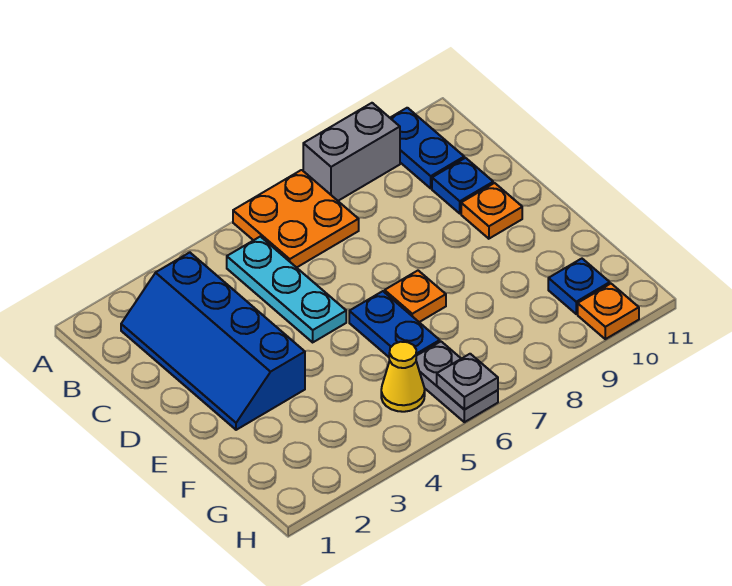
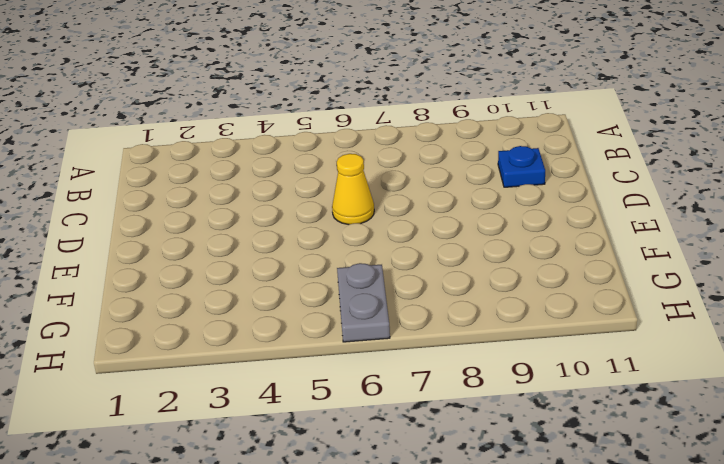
yellow cone D6 level 1 -> yellow cone G5 level 1
none -> orange plate A6:B7 level 1
none -> grey brick A8:A9 level 1
none -> blue plate A10:B10 level 1

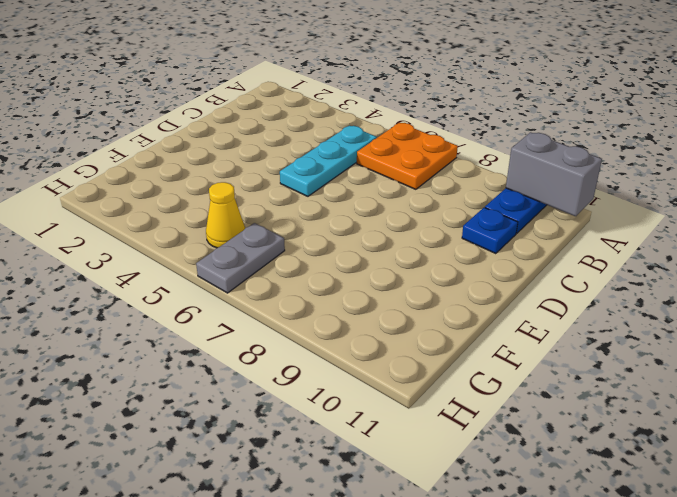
grey brick A10:A11 level 2 -> grey brick A8:A9 level 1
none -> blue slope B2:E3 level 1 top 3
none -> orange plate D10 level 1
none -> blue plate E6:F6 level 1

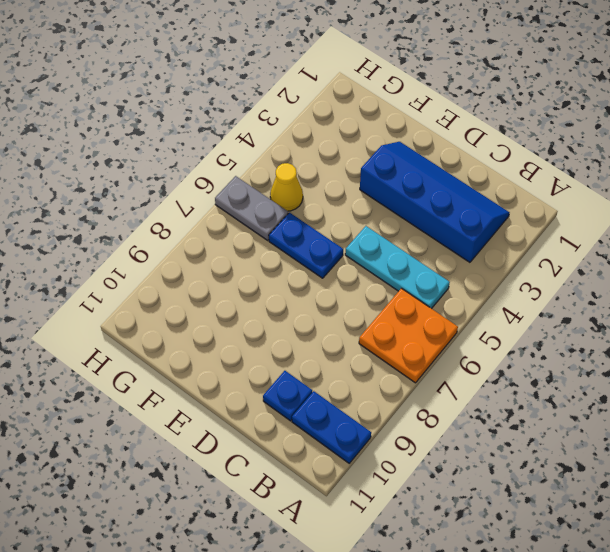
none -> grey brick A8:A9 level 1
none -> orange plate D10 level 1
none -> orange plate E7 level 1

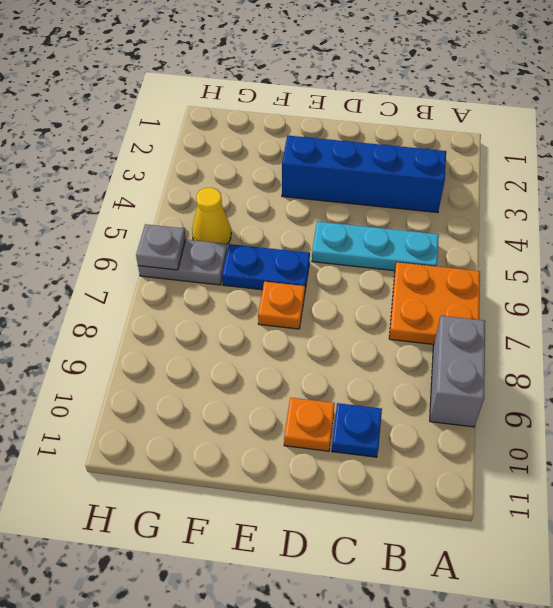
none -> blue plate A10:B10 level 1
none -> blue plate G10 level 1
none -> orange plate H10 level 1

